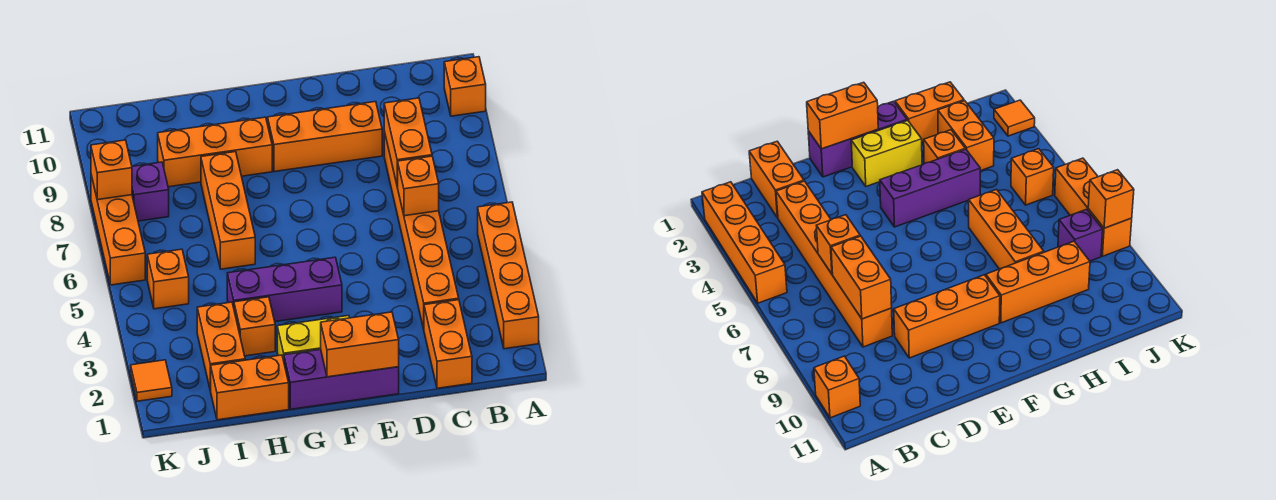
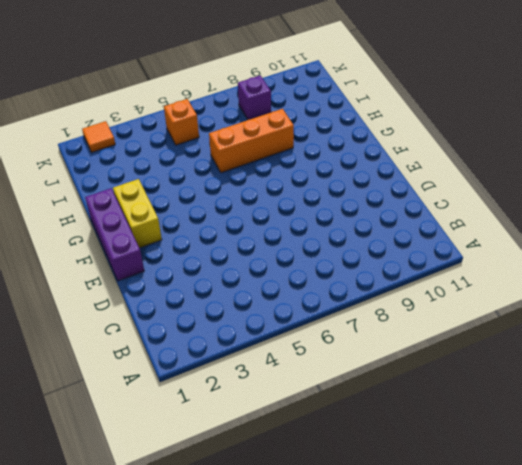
none -> orange brick A2:A5 level 1
none -> orange brick A10 level 1
none -> orange brick C1:C2 level 1

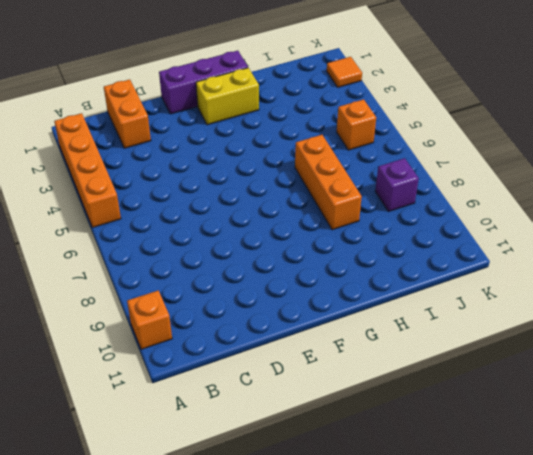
none -> orange brick C3:C8 level 1
none -> orange brick D9:F9 level 1
none -> purple brick F4:H4 level 1

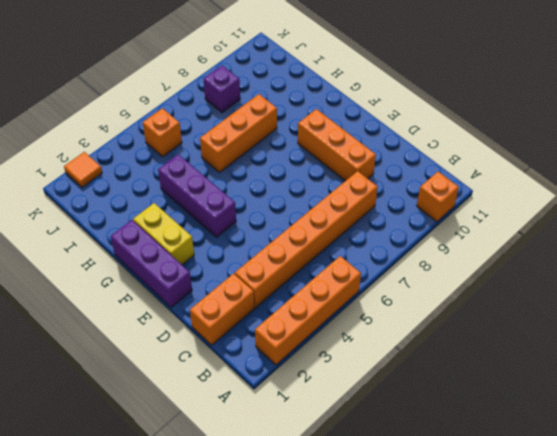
none -> orange brick G9:I9 level 1
none -> orange brick H1:I1 level 1
none -> orange brick H3 level 1

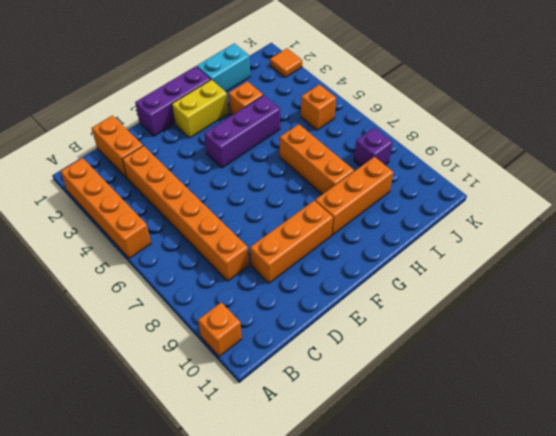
cyan brick H1:I1 level 1 -> orange brick H1:I1 level 1
none -> orange brick I2:I3 level 1
none -> orange brick K6:K8 level 1
none -> orange brick C6 level 2

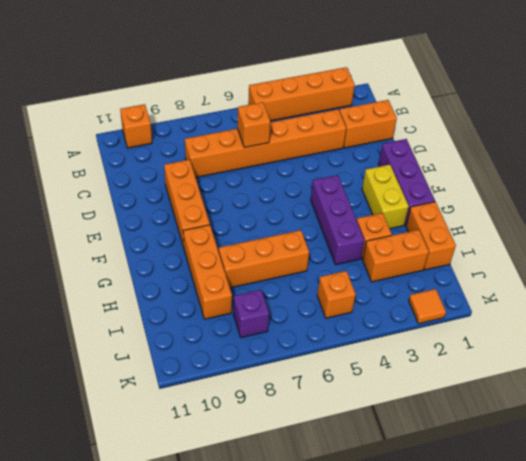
none -> orange brick K6:K8 level 1
none -> orange brick C7:C8 level 2
none -> orange brick E1:F1 level 2

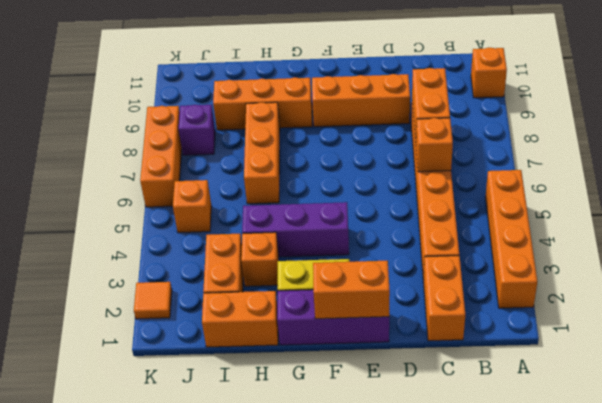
none -> orange brick K8 level 2

